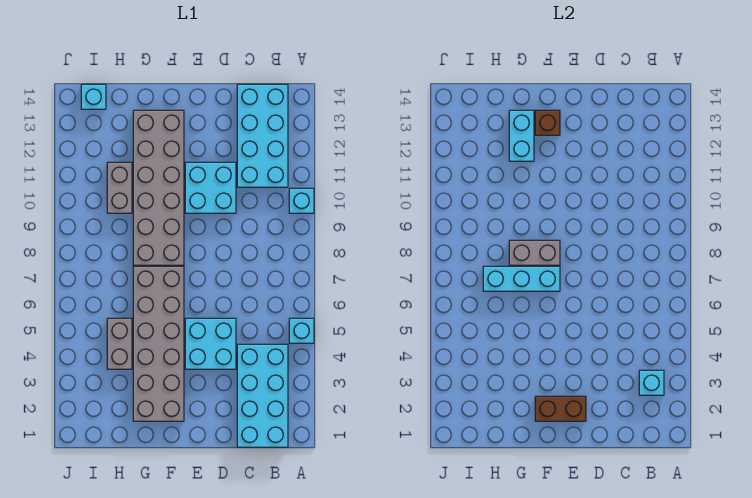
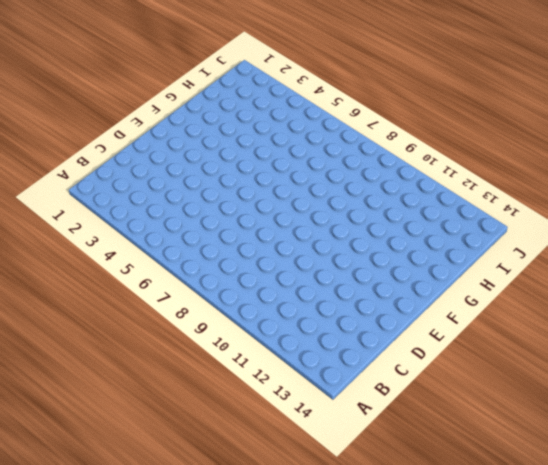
none -> cyan brick A5 level 1
none -> cyan brick A10 level 1
none -> cyan brick B1:C4 level 1

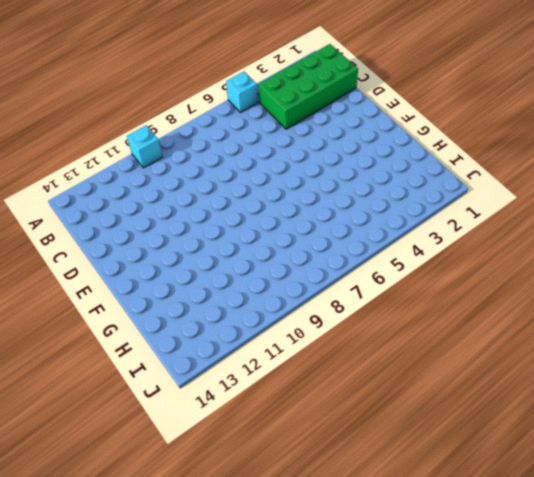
green brick B1:C4 level 1 -> cyan brick B1:C4 level 1
none -> cyan brick B11:C14 level 1
none -> cyan brick D4:E5 level 1
none -> cyan brick D10:E11 level 1

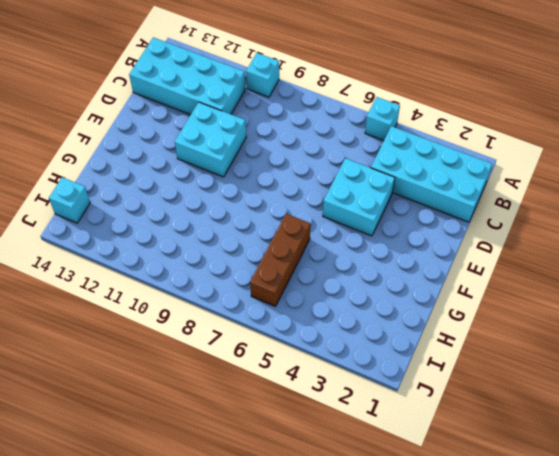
brown brick G6:I6 level 1 -> grey brick F2:G7 level 1
none -> grey brick F8:G13 level 1
none -> grey brick H4:H5 level 1
none -> grey brick H10:H11 level 1

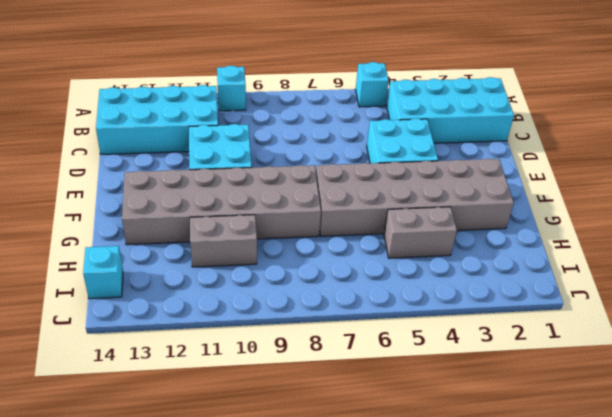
none -> cyan brick B3 level 2
none -> brown brick E2:F2 level 2
none -> cyan brick F7:H7 level 2

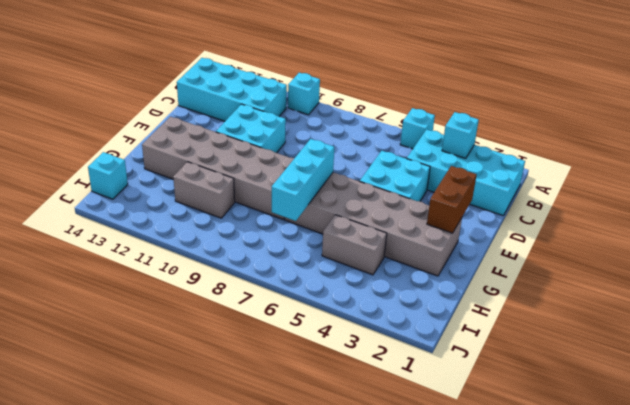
none -> grey brick F8:G8 level 2
none -> brown brick F13 level 2
none -> cyan brick G12:G13 level 2

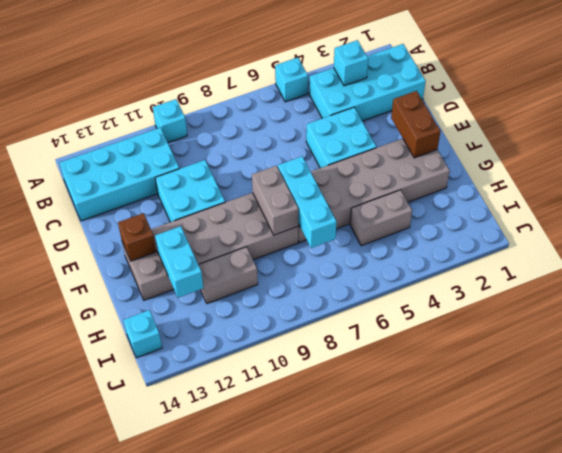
cyan brick G12:H12 level 2 -> cyan brick G12:G13 level 2

